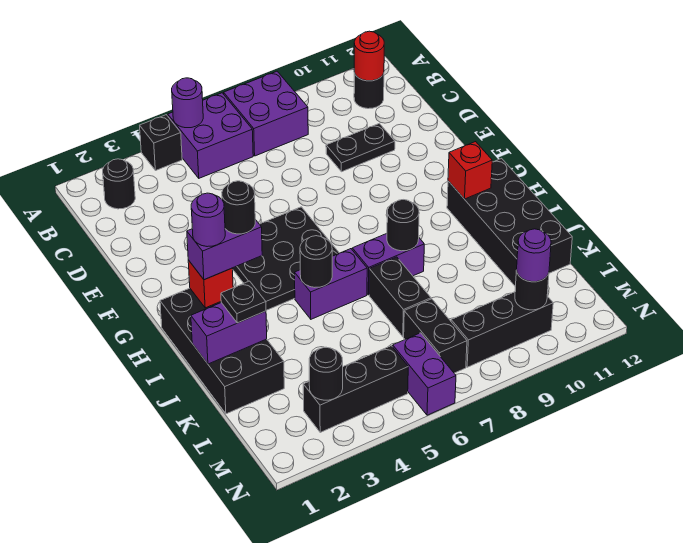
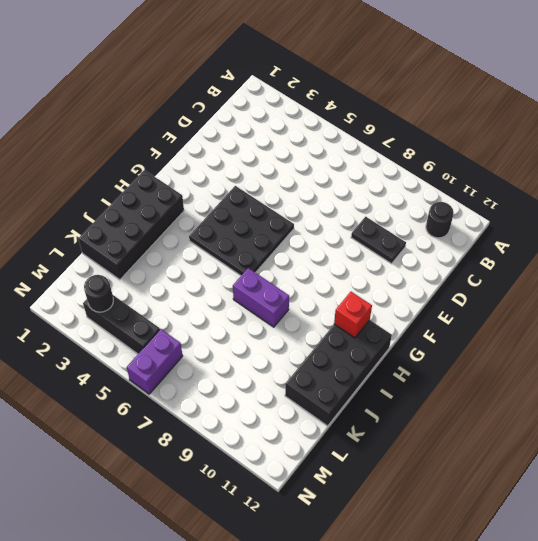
none -> black brick A4 level 1
none -> purple brick A5:B6 level 1
none -> purple brick A7:B8 level 1
none -> black round brick B2 level 1

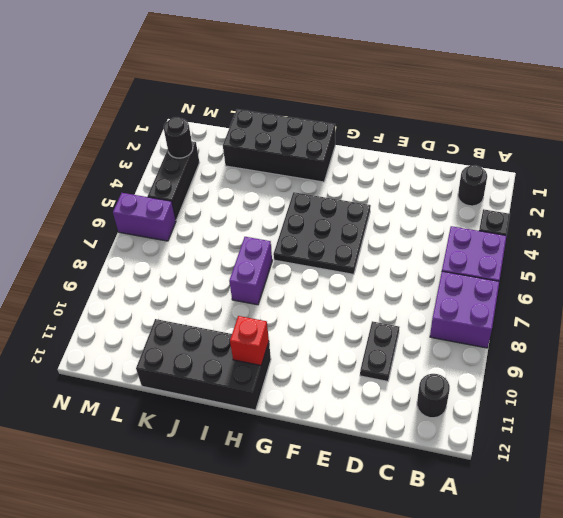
none -> purple brick I5:I6 level 1
none -> black brick J7:K7 level 1
none -> black brick L7:M7 level 1
none -> black brick M8:M10 level 1

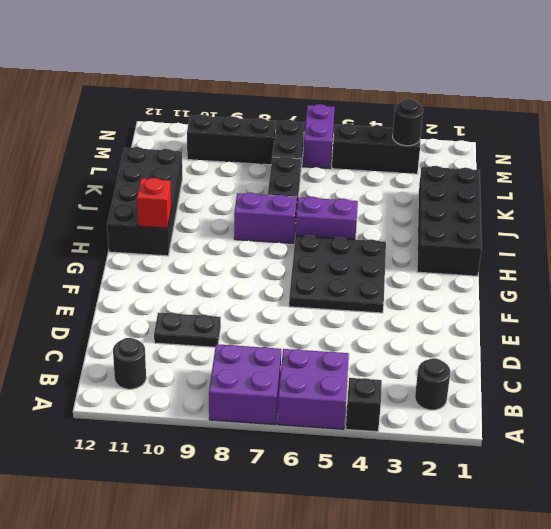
none -> purple round brick A5 level 2
none -> red round brick B11 level 2
none -> red brick H2 level 2
none -> black round brick I5 level 2

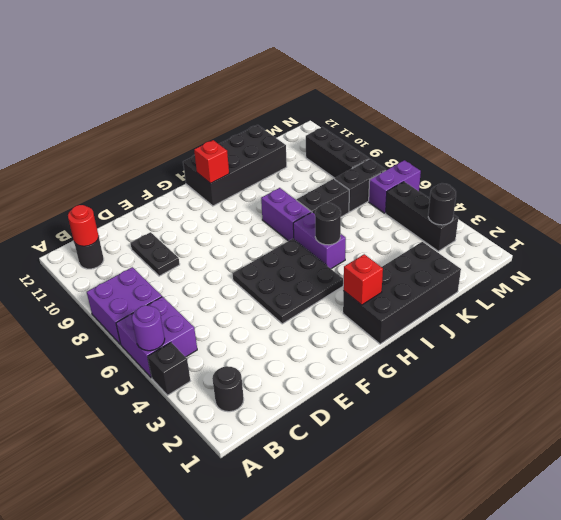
none -> black round brick I8 level 2
none -> purple brick J1:J2 level 2
none -> black round brick M10 level 2
none -> purple brick H2:H3 level 3

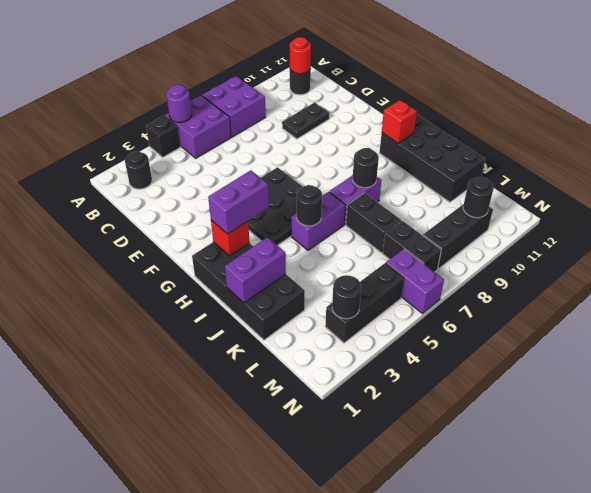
none -> black plate J2 level 3
none -> purple round brick M10 level 3
none -> purple round brick H2 level 4
none -> black round brick H3 level 4

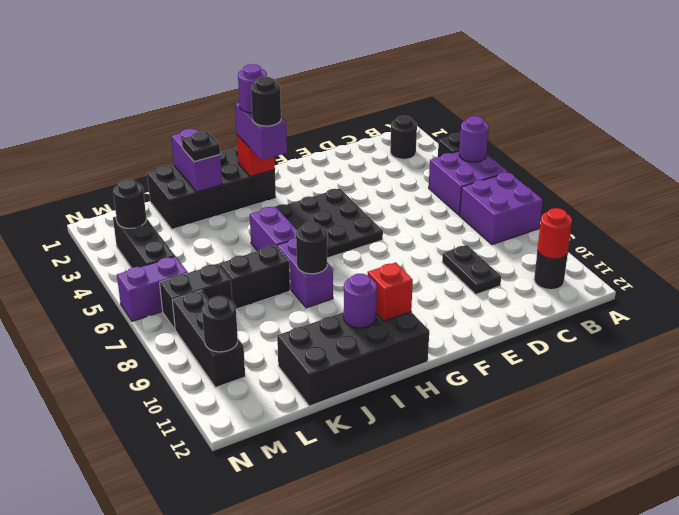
purple round brick I11 level 2 -> purple round brick M10 level 3
none -> black round brick I5 level 2

